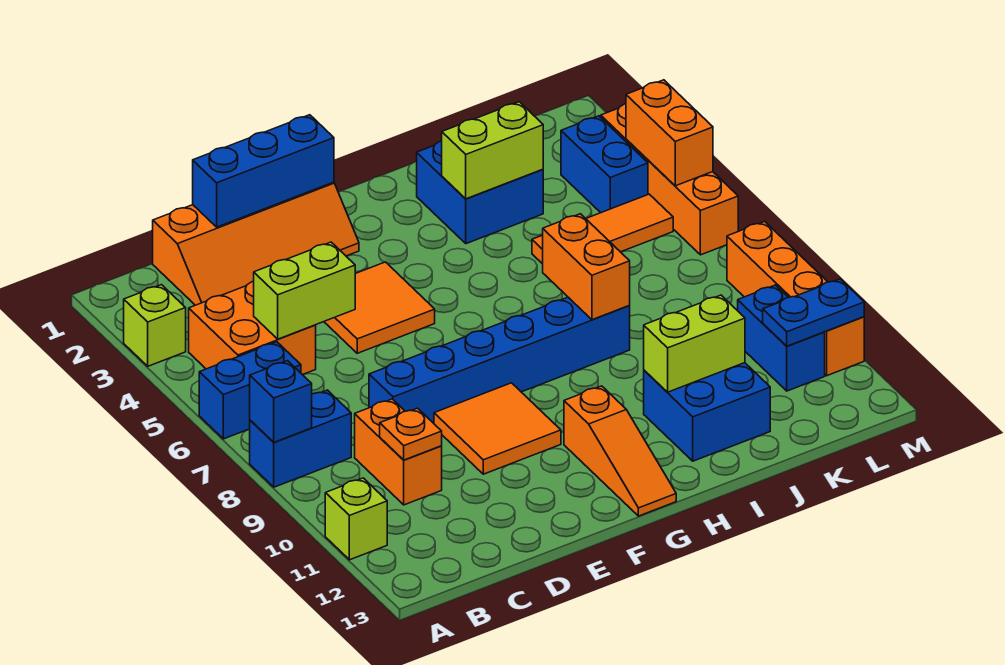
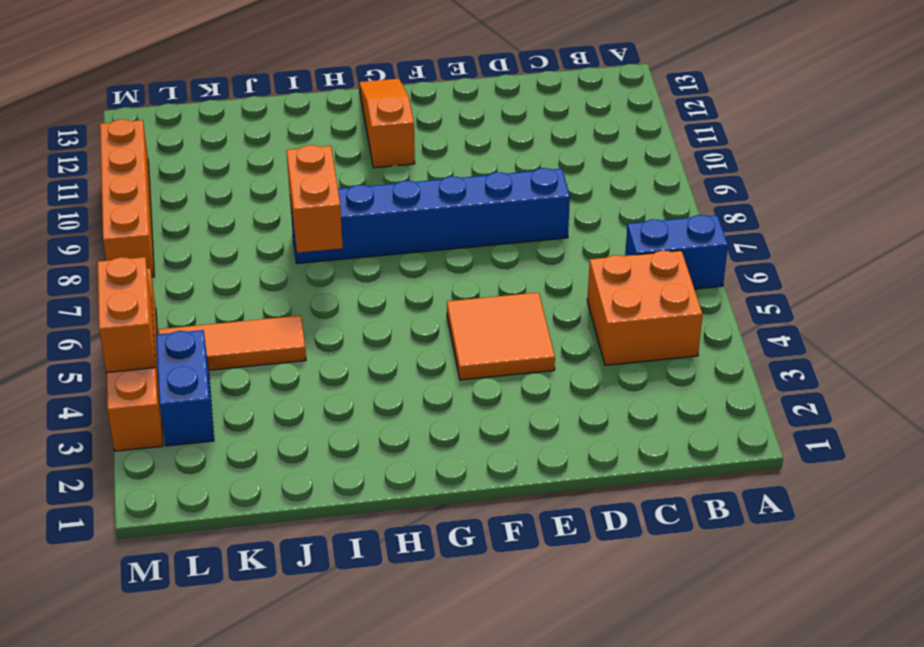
none -> lime brick A3 level 1
none -> blue brick A8:B8 level 1
none -> lime brick A11 level 1

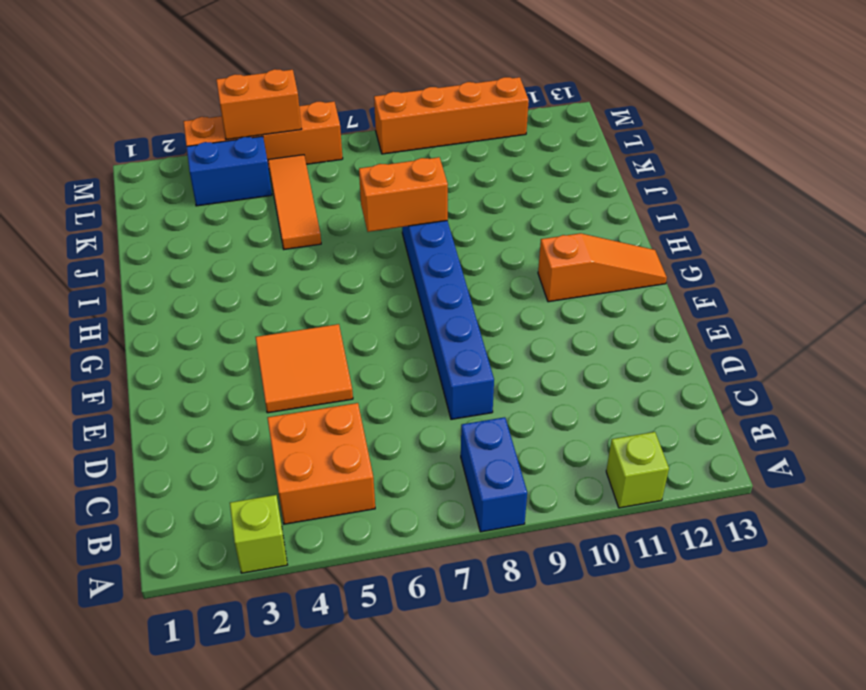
none -> blue brick A6:B6 level 1
none -> orange slope C1:F2 level 1 top 1
none -> orange brick C9:C10 level 1

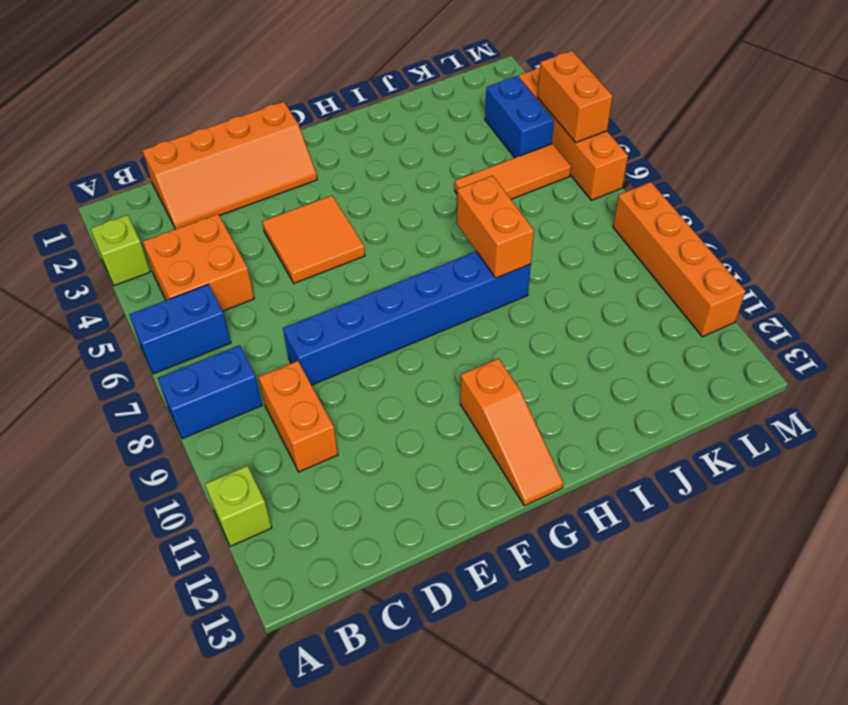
none -> orange tile E9:F10 level 1
none -> blue brick I2:J3 level 1
none -> blue brick I11:J12 level 1

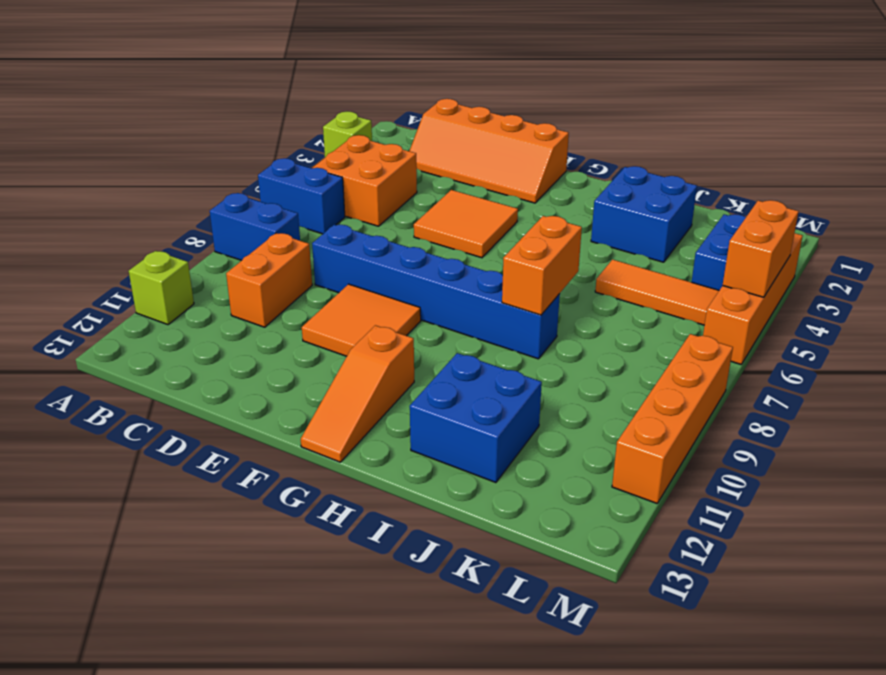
none -> blue brick L10:L11 level 1
none -> blue brick A8 level 2
none -> lime brick C5:D5 level 2

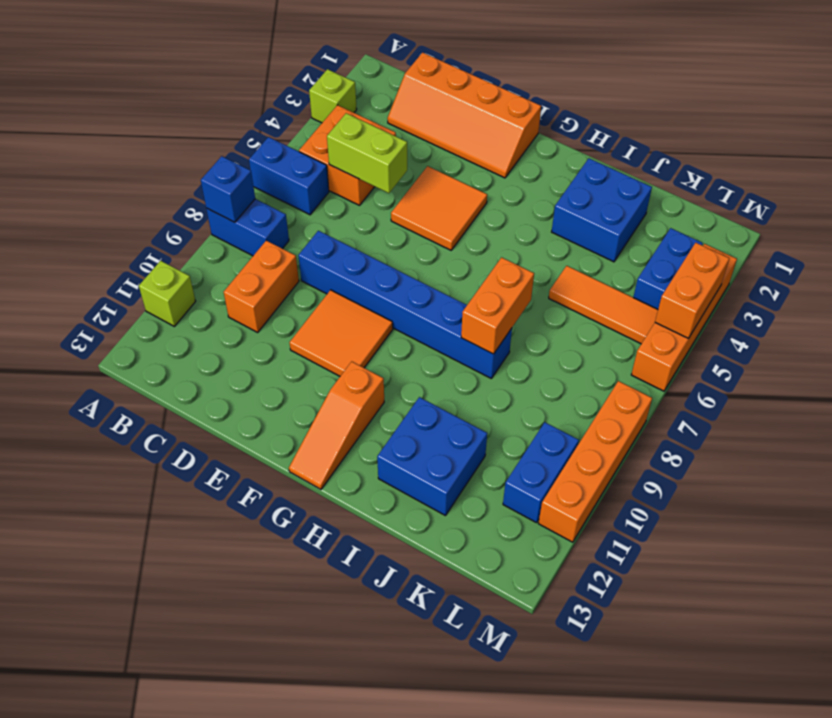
none -> orange plate C10 level 2
none -> blue brick D1:F1 level 2
none -> lime brick I3:J3 level 2

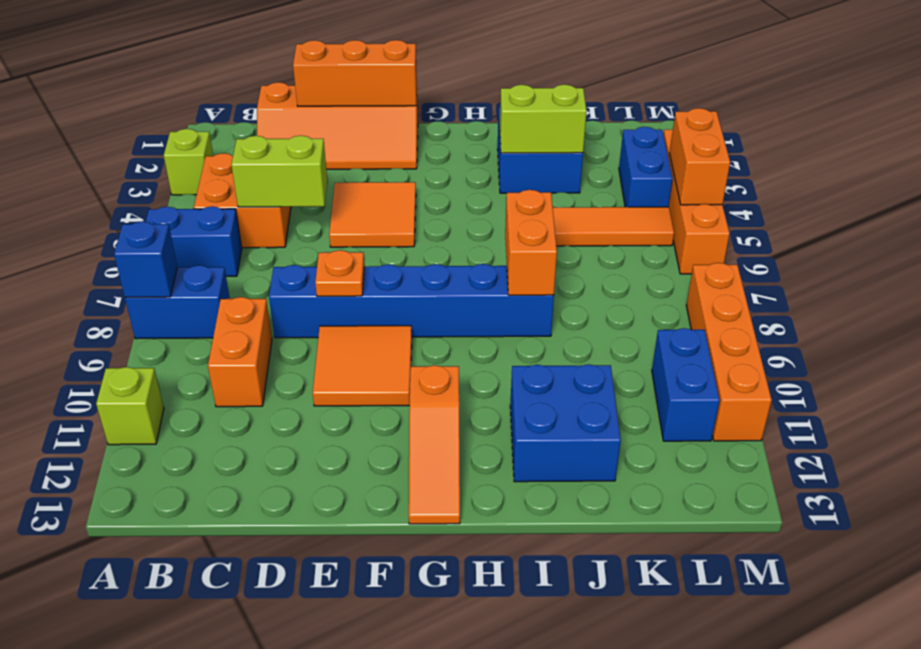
orange brick D1:F1 level 2 -> blue brick D1:F1 level 2
orange plate E8 level 2 -> orange plate C10 level 2
none -> lime brick I11:J11 level 2
none -> blue plate L11:M11 level 2

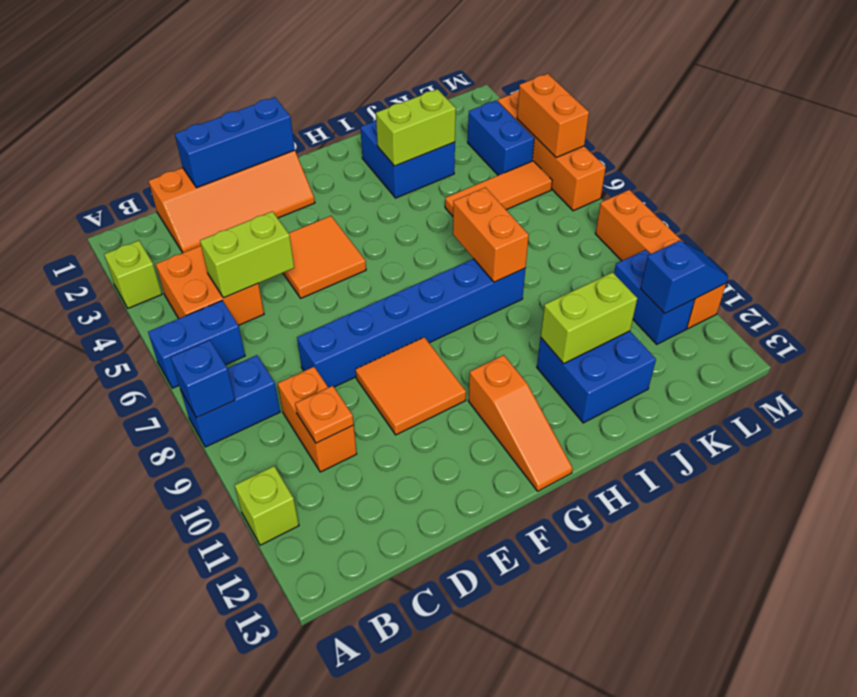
blue slope L11:M11 level 2 top L -> blue plate L11:M11 level 2

